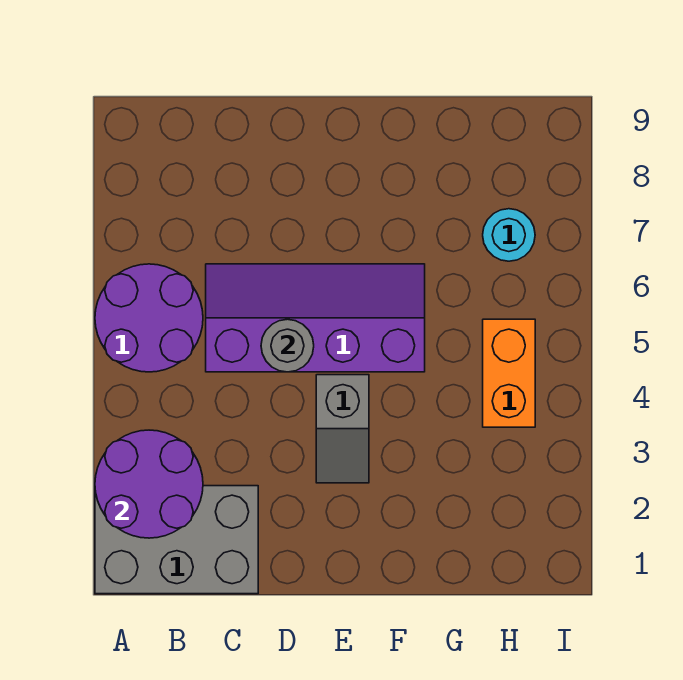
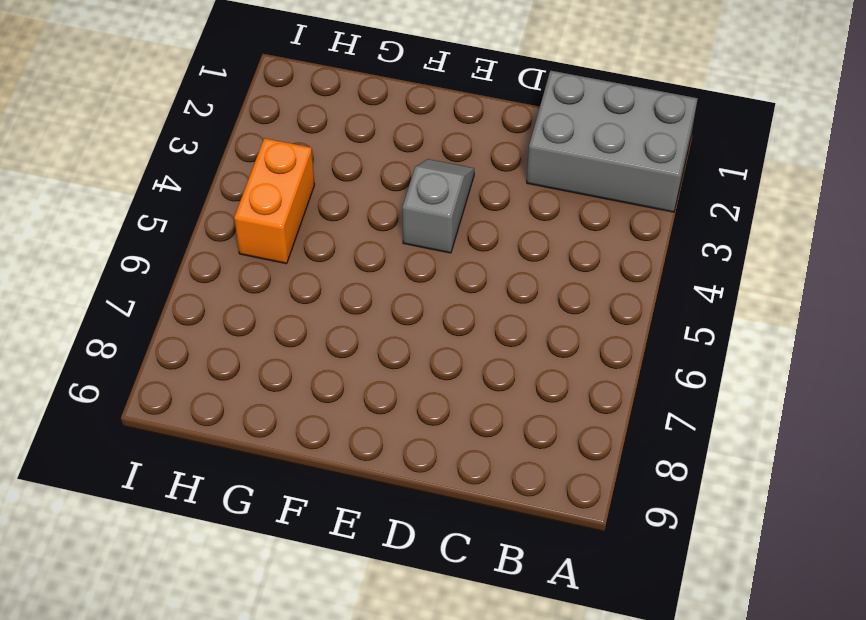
none -> purple round brick A5:B6 level 1
none -> purple slope C5:F6 level 1 top 5

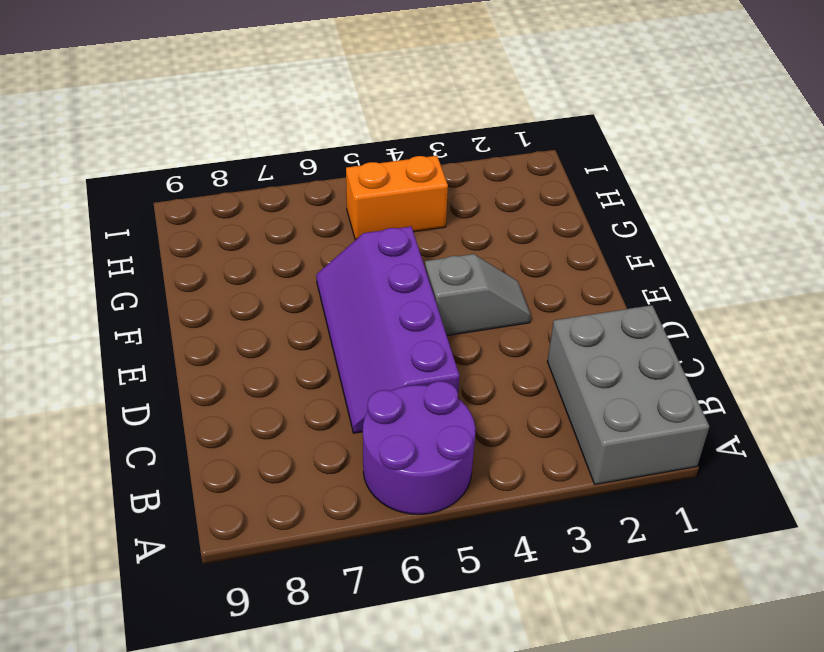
none -> cyan round brick H7 level 1
none -> purple round brick A2:B3 level 2

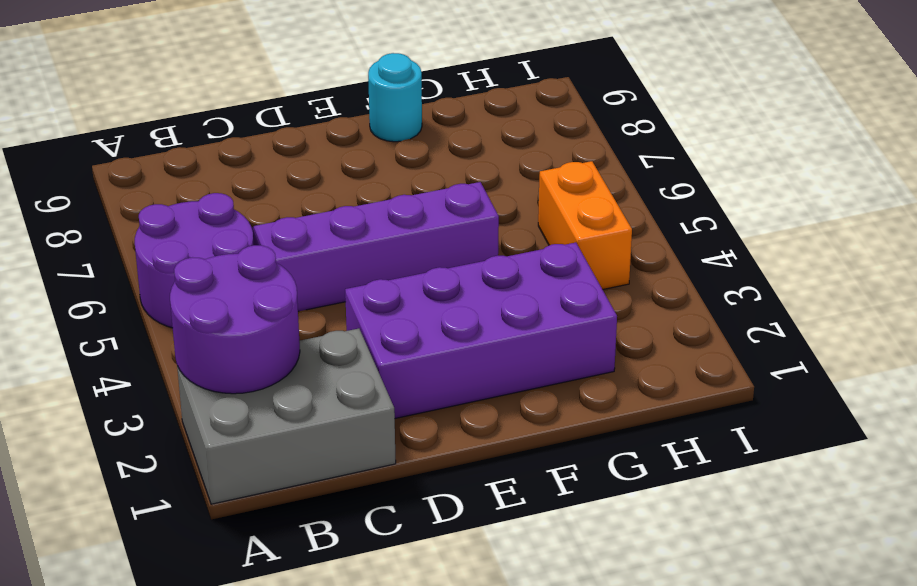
purple brick D2:G3 level 1 -> grey slope E3:E4 level 1 top 4
cyan round brick F9 level 1 -> cyan round brick H7 level 1
none -> grey round brick D5 level 2

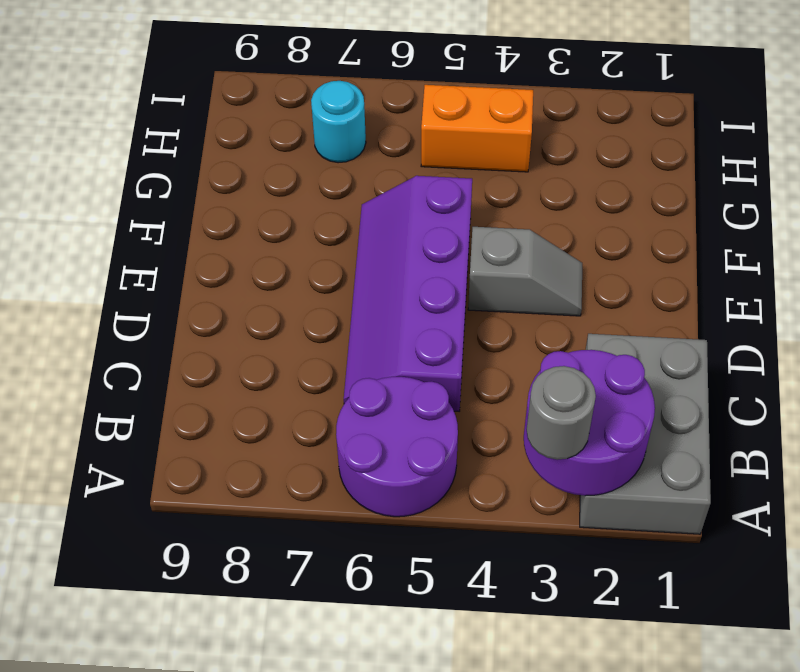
grey round brick A3 level 3 -> grey round brick D5 level 2

